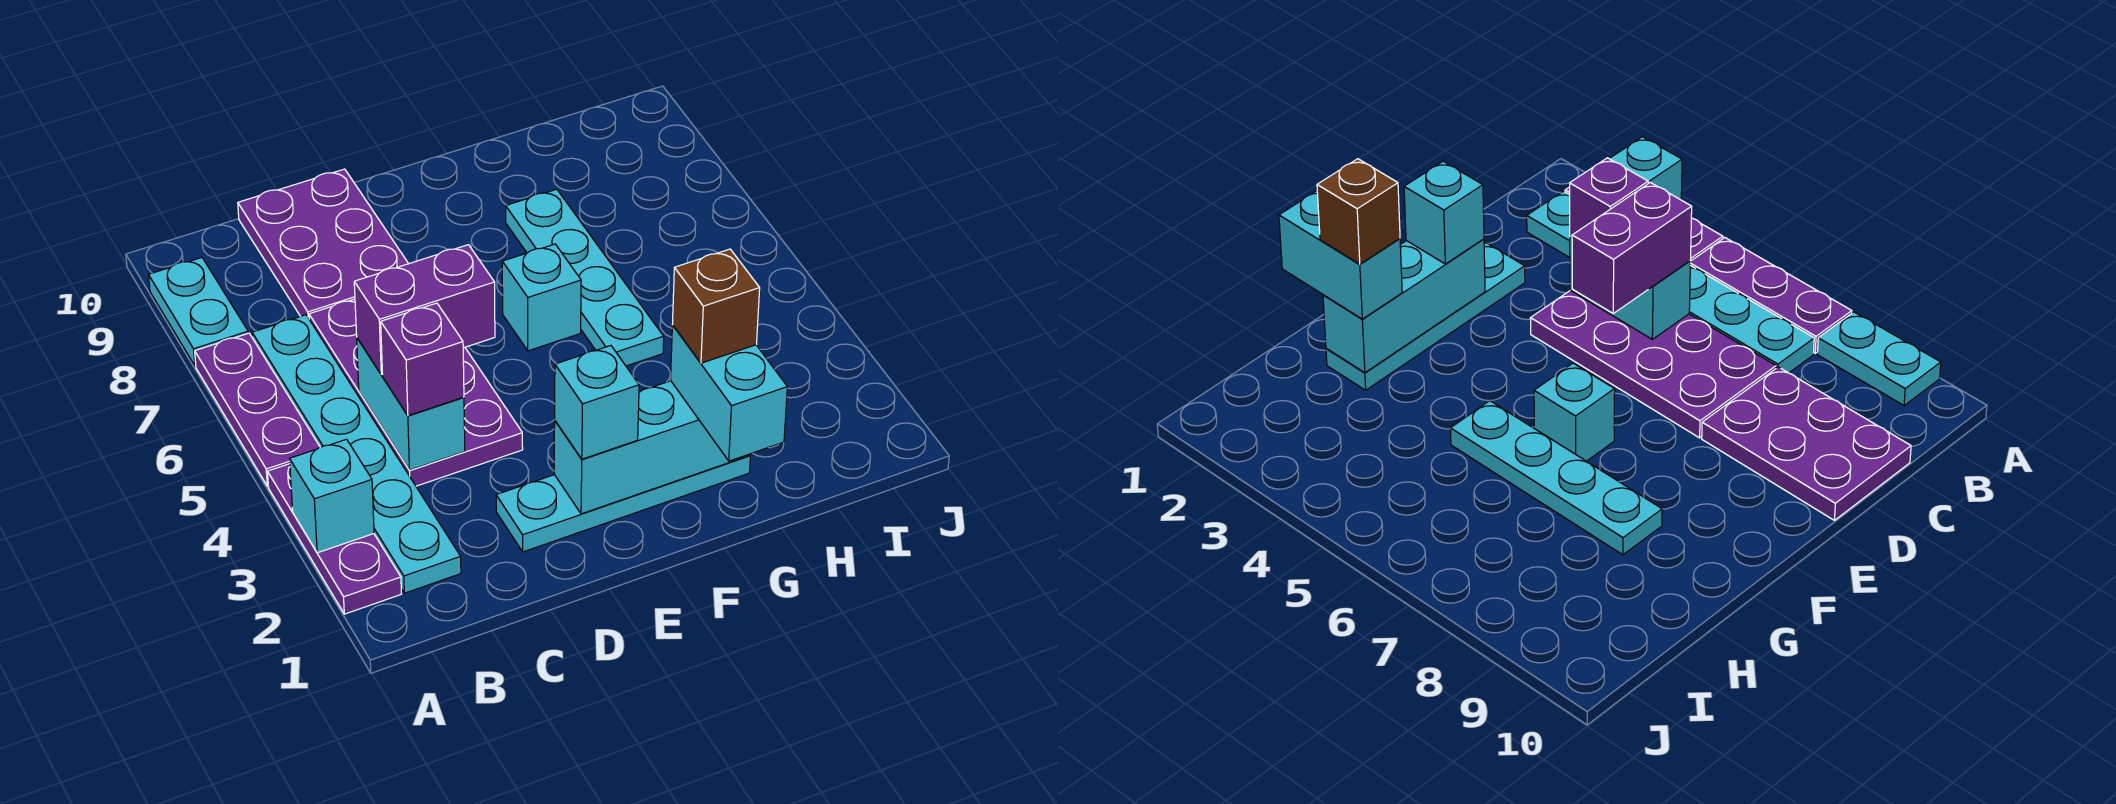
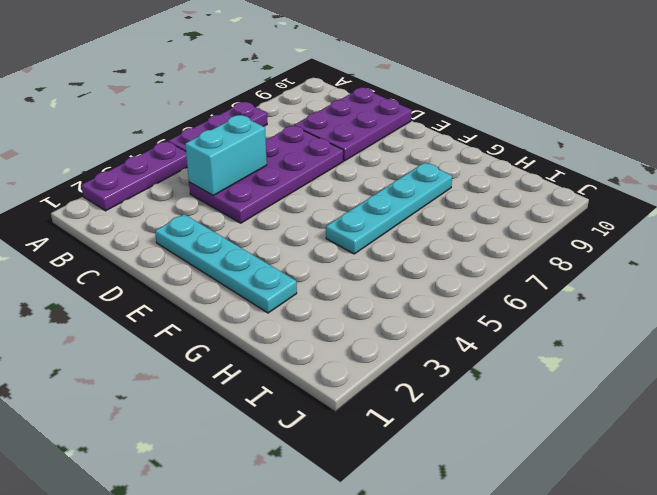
none -> cyan plate A8:A9 level 1
none -> cyan plate B2:B7 level 1
none -> cyan brick F6 level 1

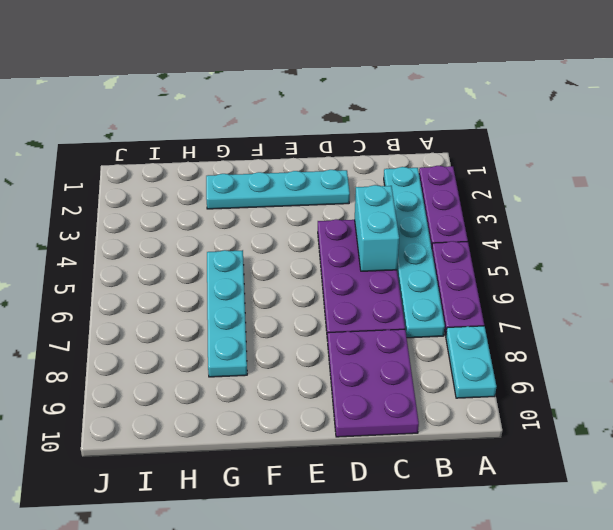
none -> cyan brick F6 level 1
none -> cyan brick A3 level 2
none -> cyan brick E2:G2 level 2

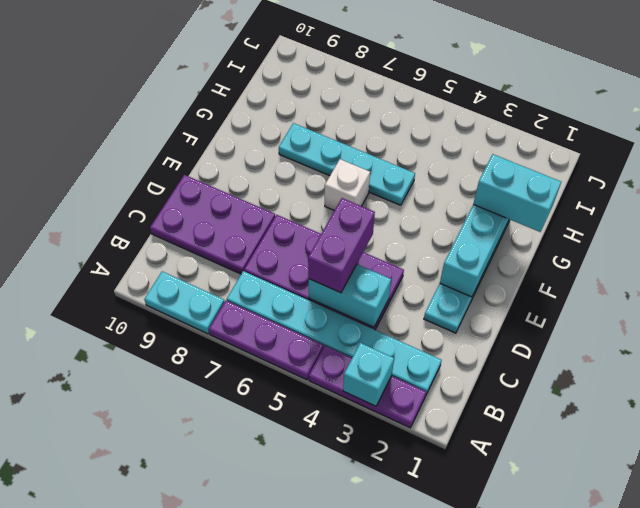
white brick F6 level 1 -> cyan brick F6 level 1
none -> purple brick C4 level 3
none -> cyan brick E2 level 3
none -> brown brick G2 level 4

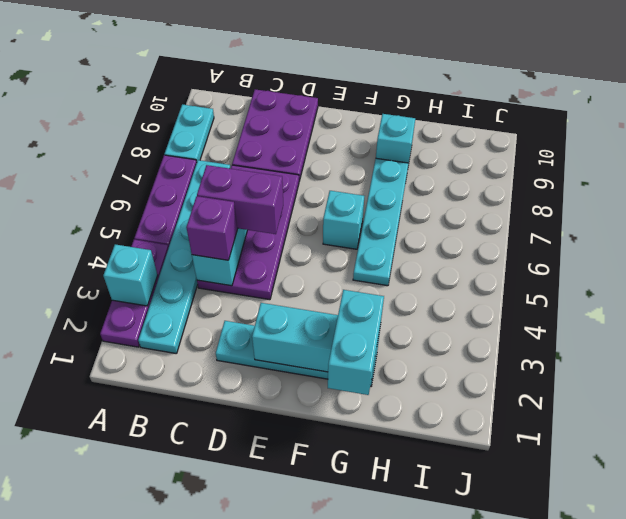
cyan brick G9 level 1 -> cyan brick E2 level 3
none -> brown brick G2 level 4

